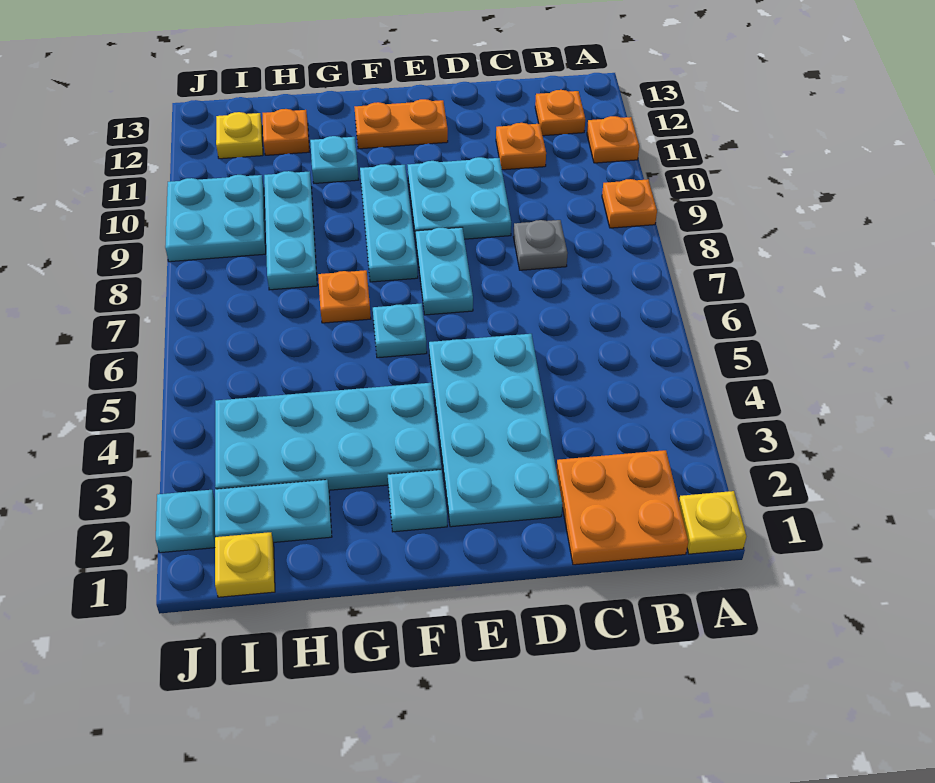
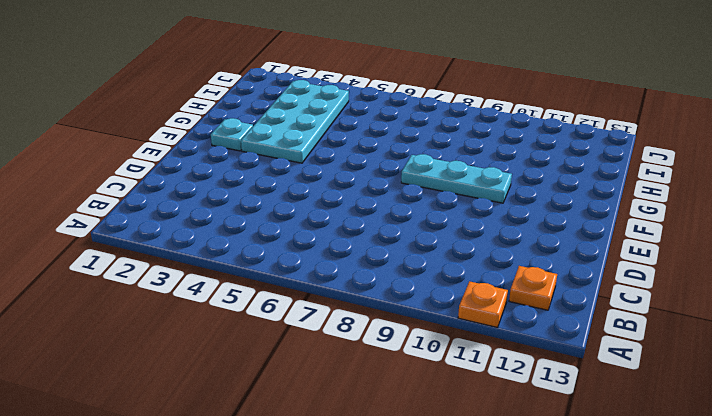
none -> yellow plate A1 level 1
none -> orange plate A9 level 1
none -> orange plate B1:C2 level 1

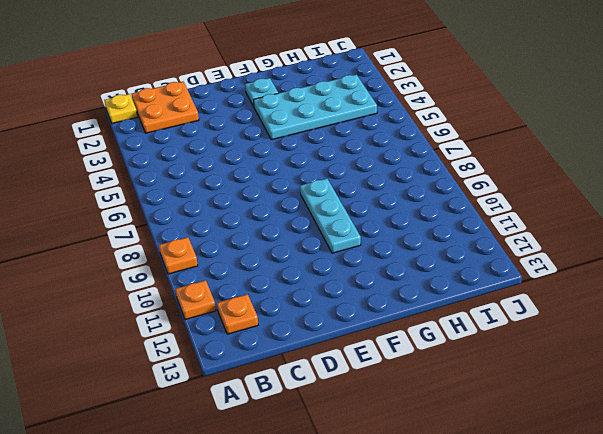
none -> grey plate C8 level 1
none -> orange plate C11 level 1
none -> cyan plate D2:E5 level 1

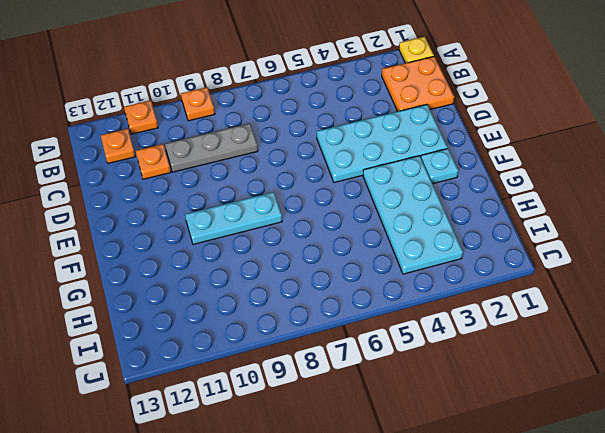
grey plate C8:C10 level 1 -> grey plate C8 level 1
none -> cyan plate D9:E10 level 1
none -> cyan plate E7:E8 level 1
none -> orange plate E12:F12 level 1

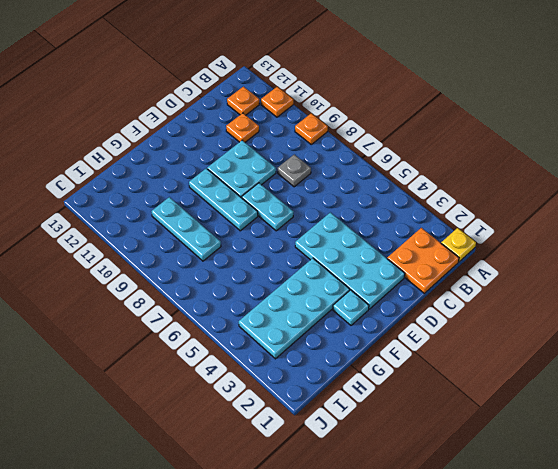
none -> orange plate E12:F12 level 1
none -> cyan plate F6 level 1
none -> orange plate G7 level 1

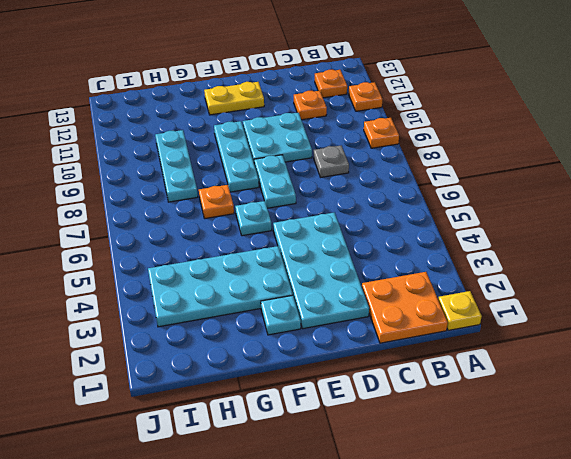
yellow plate E12:F12 level 1 -> orange plate E12:F12 level 1
none -> cyan plate G11 level 1
none -> cyan plate H2:I2 level 1
none -> orange plate H12 level 1

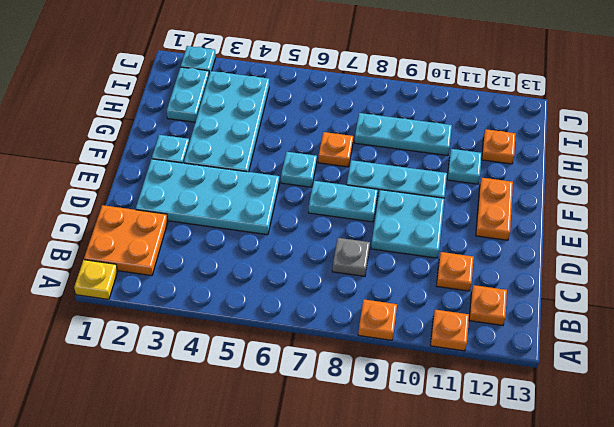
none -> yellow plate I1 level 1
none -> cyan plate I9:J10 level 1
none -> yellow plate I12 level 1

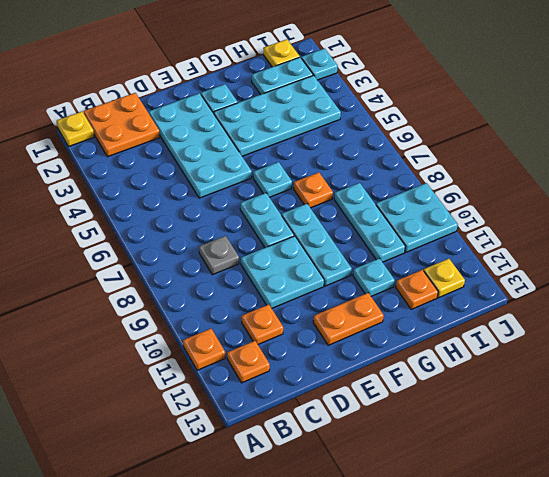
none -> orange plate A9 level 1

